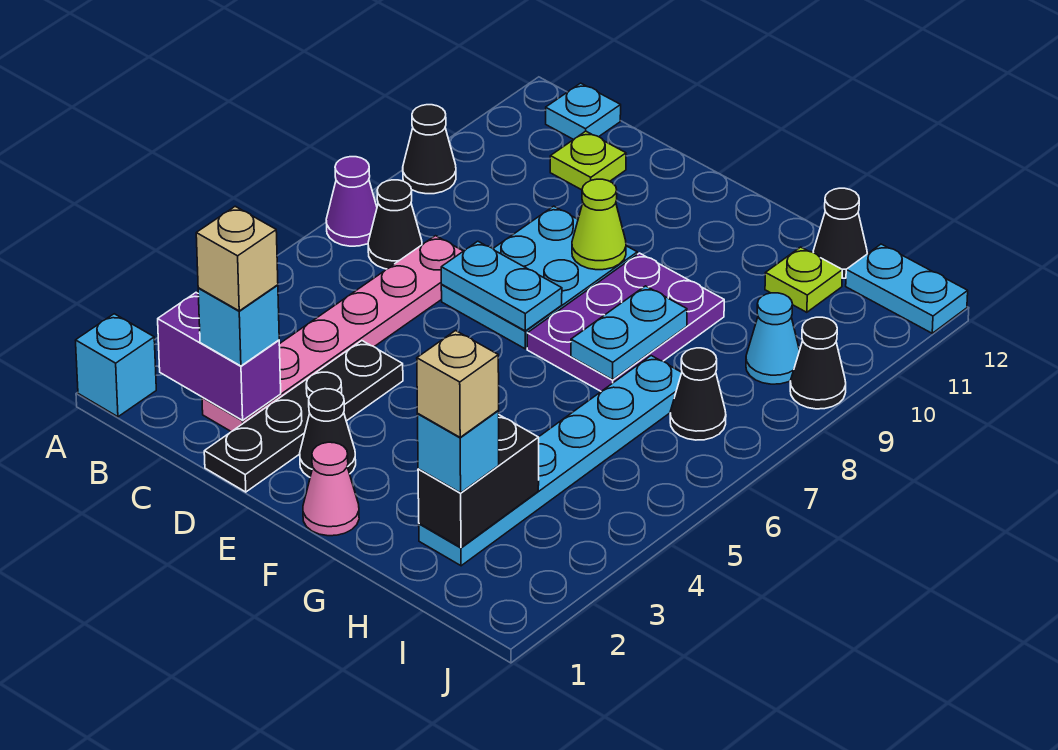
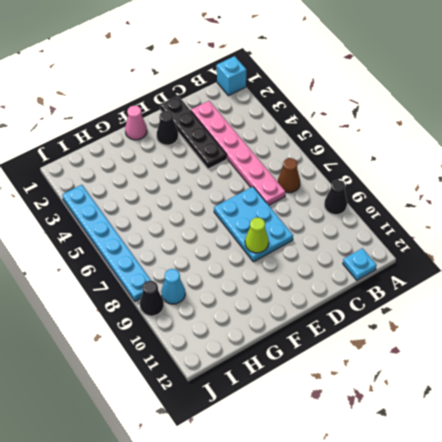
brown cone B7 level 1 -> black cone B7 level 1
cyan plate J3:J8 level 1 -> cyan plate H2:H7 level 1
none -> purple cone A7 level 1
none -> lime plate C11 level 1
none -> purple plate F7:G9 level 1

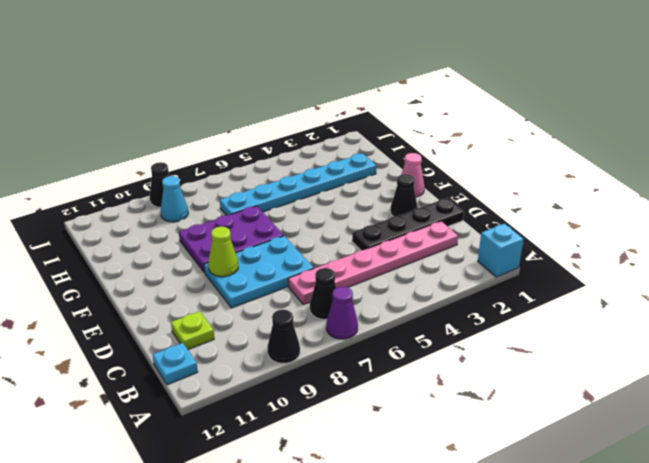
none -> lime plate H11 level 1
none -> black cone H12 level 1
none -> black cone I7 level 1

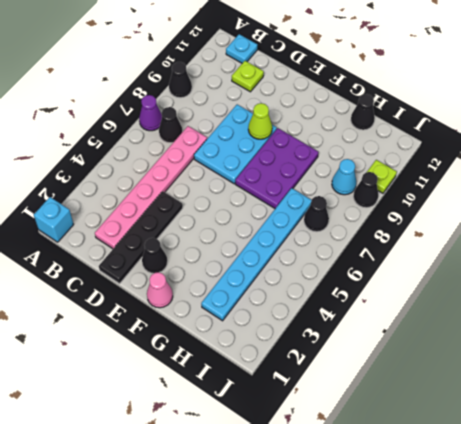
lime plate J10 level 1 -> lime plate H11 level 1
none -> cyan plate I12:J12 level 1
none -> purple brick B2:C2 level 2
none -> cyan plate D7:E7 level 2

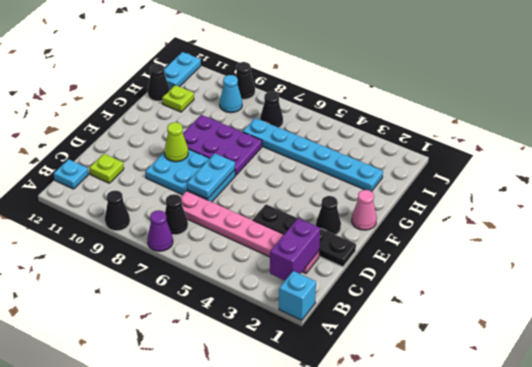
none -> cyan plate G7:G8 level 2
none -> black brick H2:H3 level 2
none -> cyan brick C2 level 3

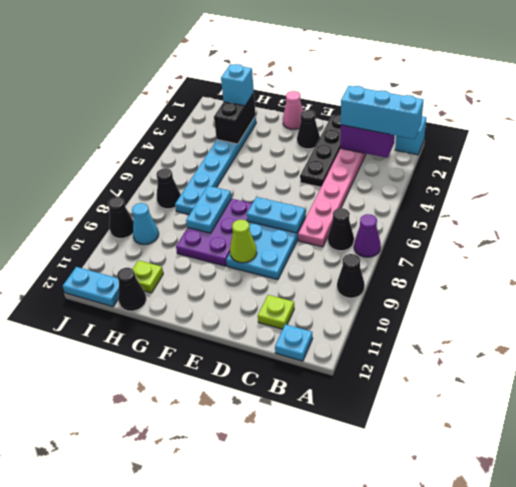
cyan brick A2:C2 level 3 -> cyan brick C2 level 3
none -> tan brick C2 level 4
none -> tan brick H2 level 4

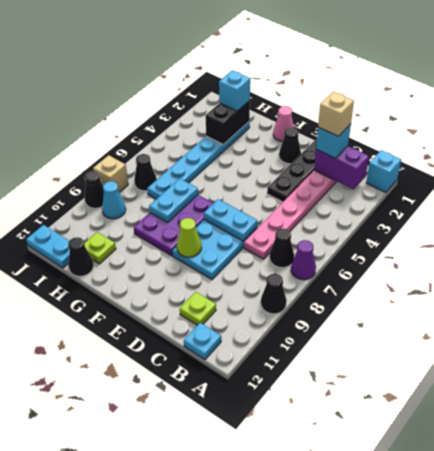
tan brick J8 level 1 -> tan brick H2 level 4

